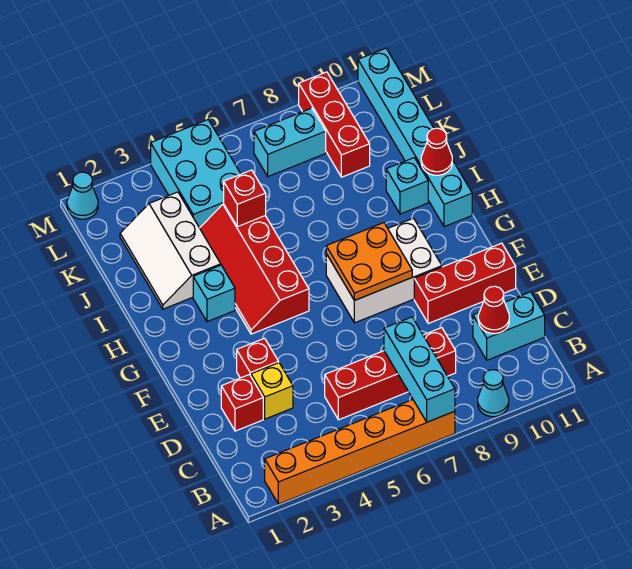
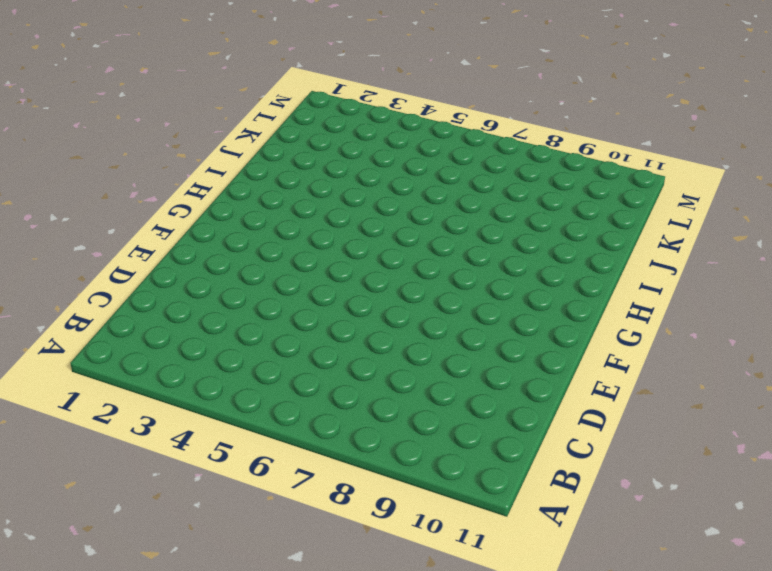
none -> orange brick A2:A7 level 1
none -> cyan cone A9 level 1
none -> red brick C5:C8 level 1

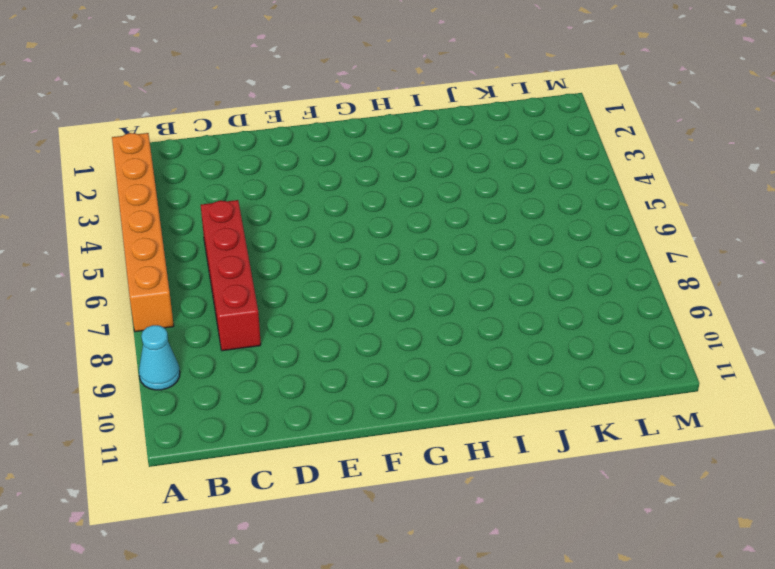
none -> cyan brick C10:C11 level 1
none -> red brick D2 level 1
none -> yellow brick D3 level 1

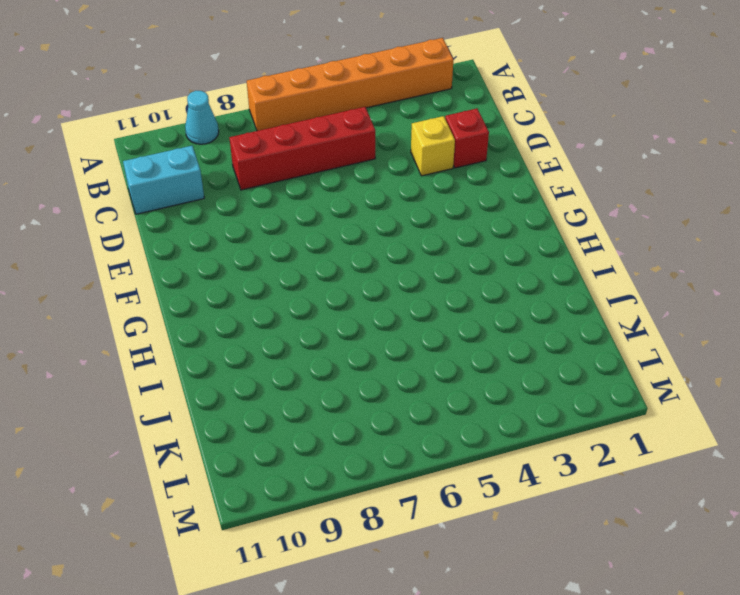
none -> red brick E3 level 1
none -> red brick E9:E11 level 1
none -> white brick F7:G9 level 1

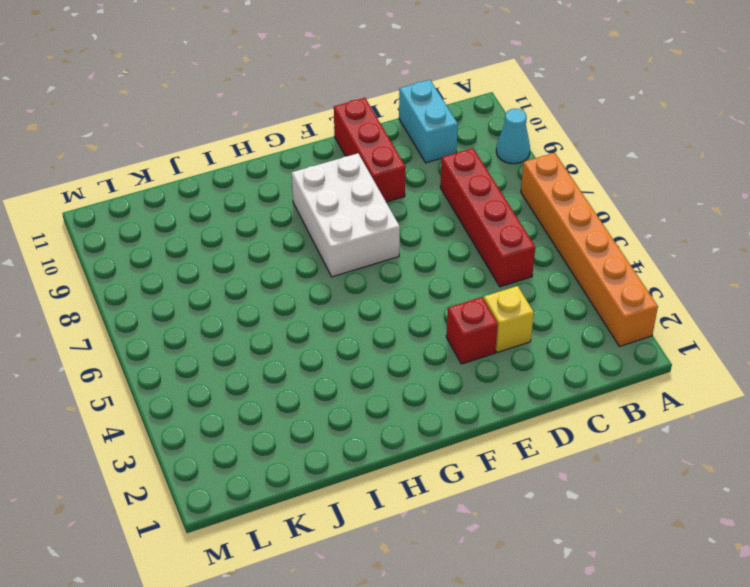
none -> red brick D2 level 1
none -> red slope G4:J5 level 1 top 5
none -> cyan brick H3 level 1

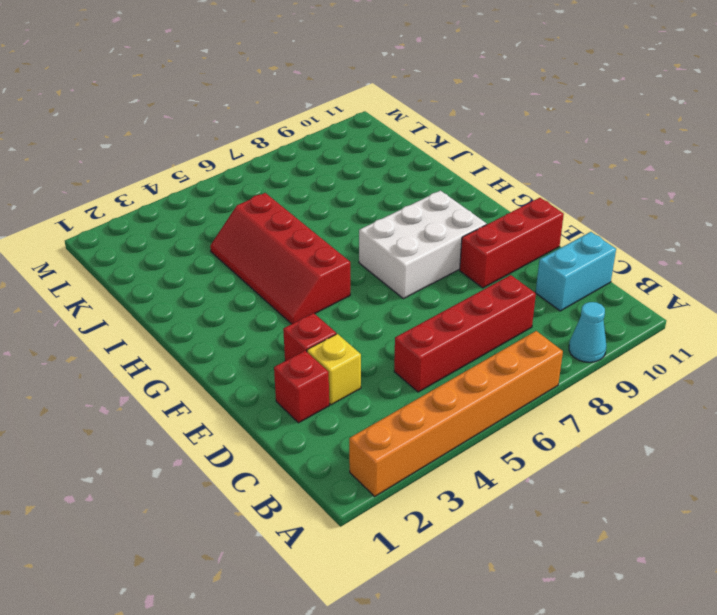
none -> cyan brick H3 level 1
none -> cyan brick H11:M11 level 1
none -> white slope I2:K3 level 1 top 3

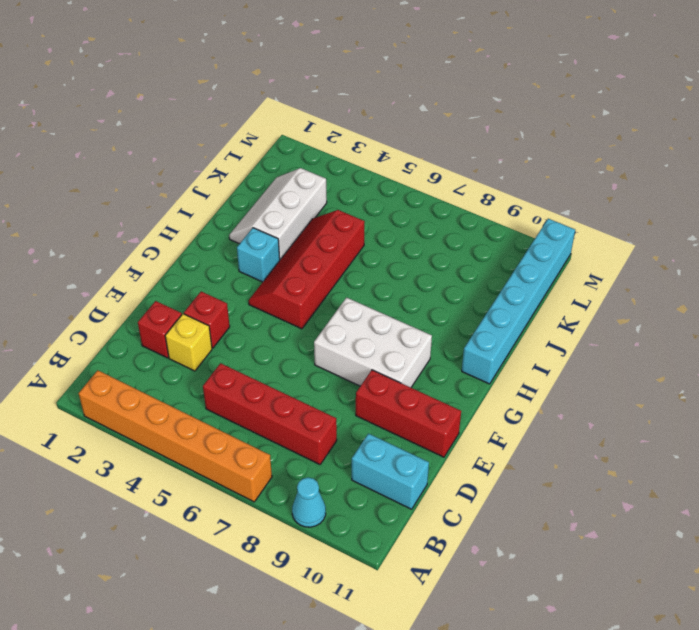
none -> cyan brick I10 level 1
none -> cyan brick K4:M5 level 1
none -> red brick K9:M9 level 1

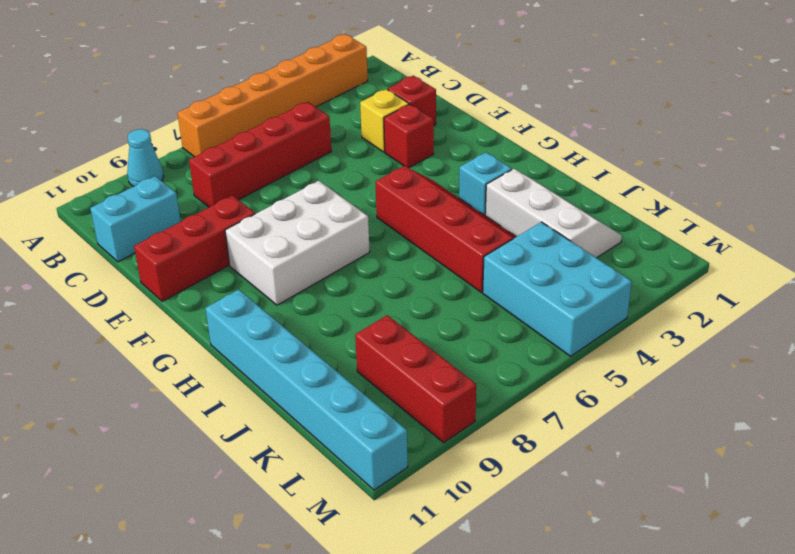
none -> cyan brick I10 level 1
none -> cyan brick L7:L8 level 1
none -> cyan cone M1 level 1

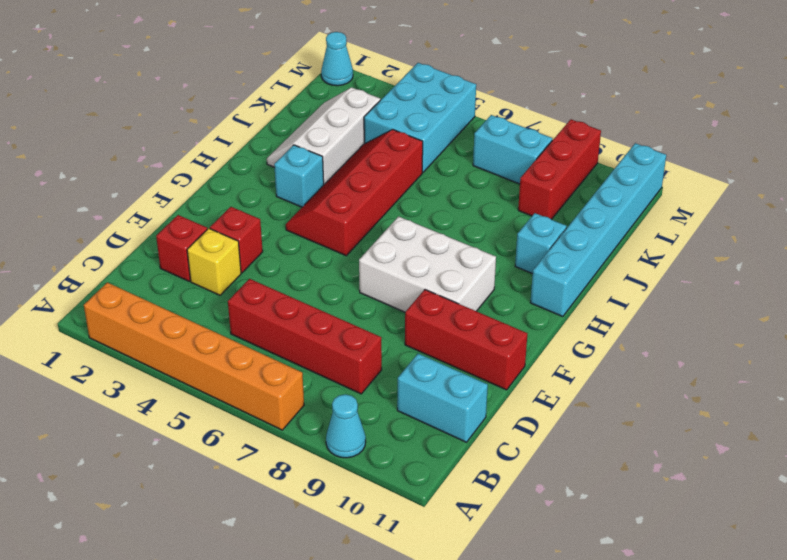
none -> cyan brick A7:C7 level 2
none -> red cone C10 level 2
none -> orange plate F7:G8 level 2

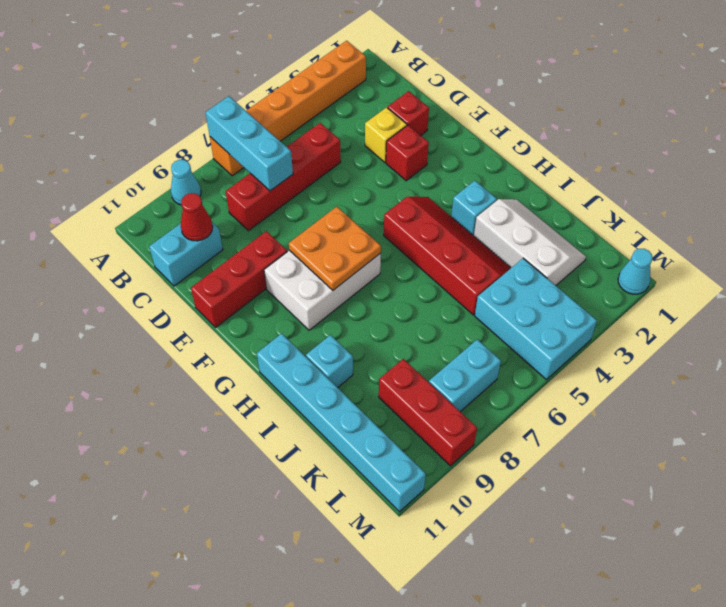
none -> red cone I11 level 2
none -> red brick J5 level 2

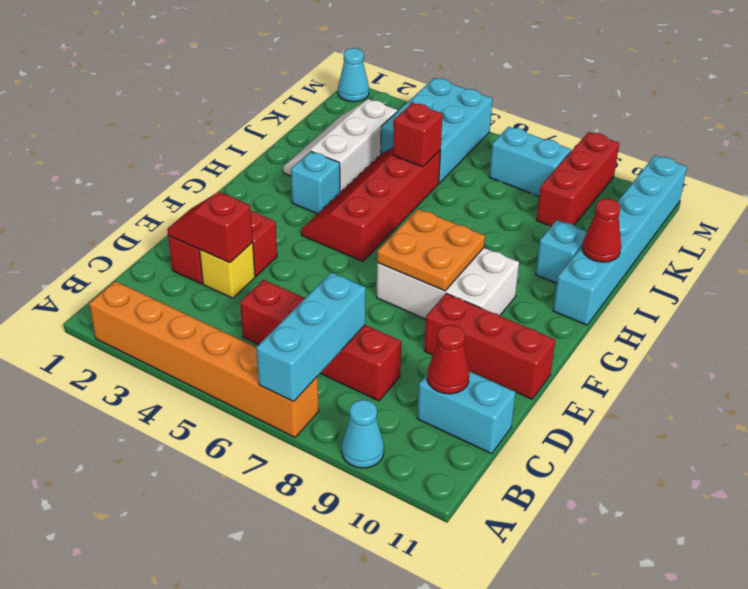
red slope D2:D3 level 2 top 3 -> none

